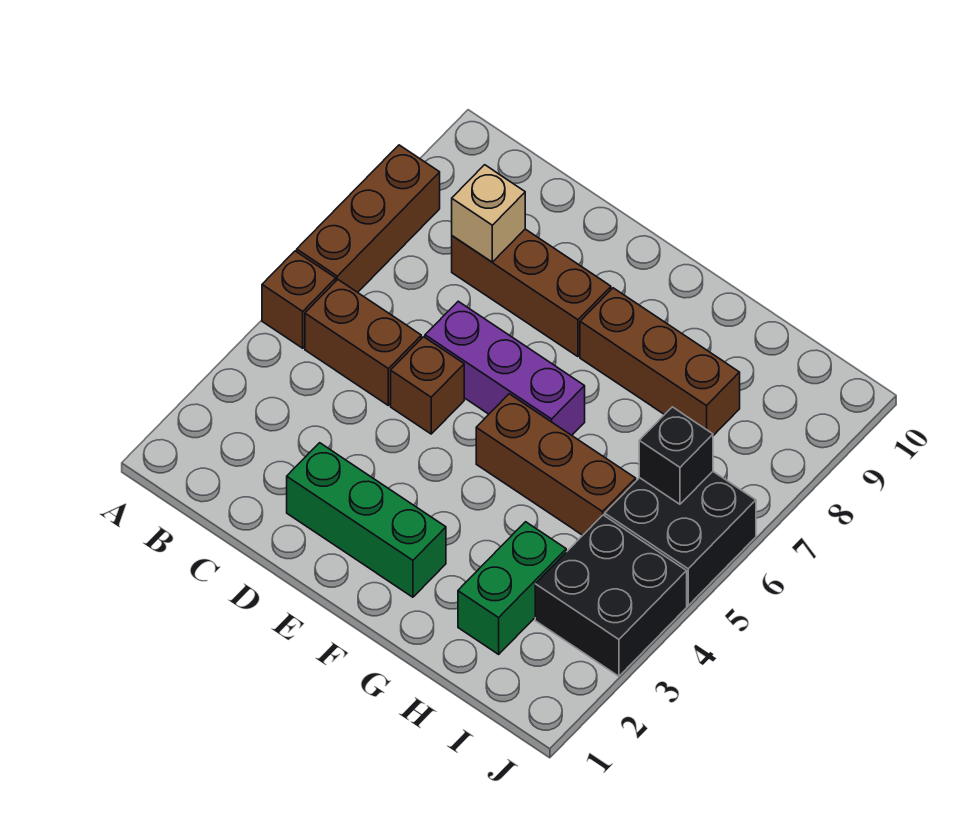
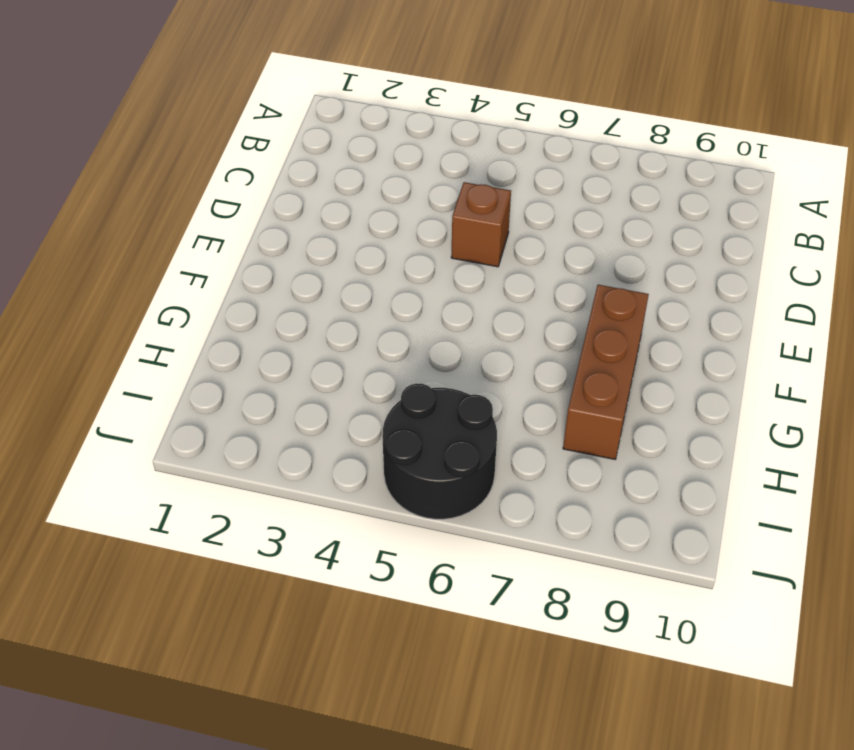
black round brick I5:J6 level 1 -> black brick I5:J6 level 1
none -> brown brick A5 level 1
none -> brown brick A6:A8 level 1
none -> brown brick B5:C5 level 1

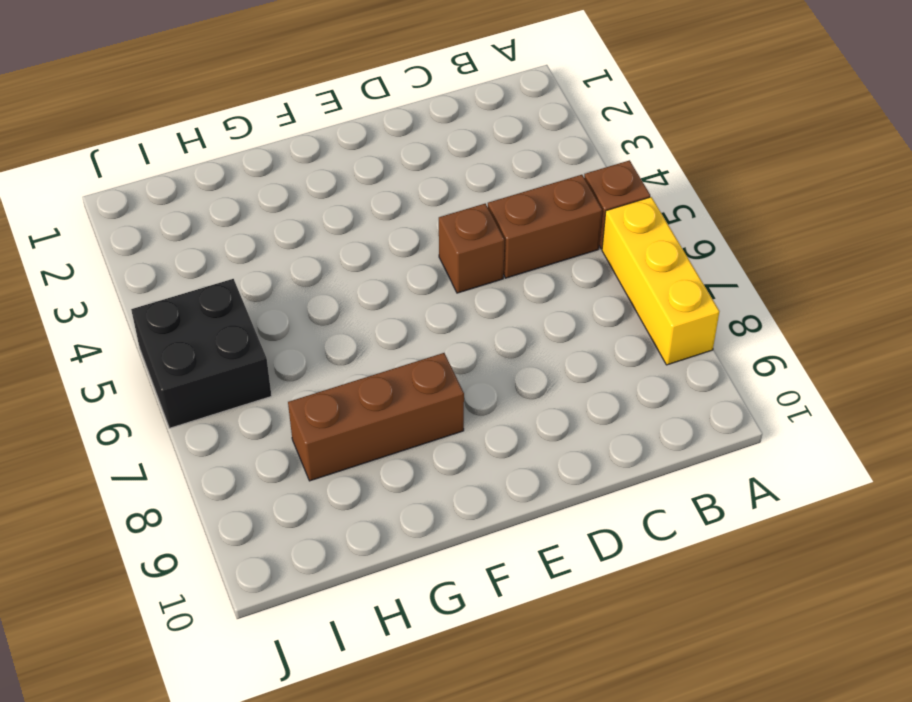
yellow brick A6:A8 level 1 -> brown brick A6:A8 level 1
none -> brown brick C8:E8 level 1
none -> green brick D2:F2 level 1
none -> purple brick D6:F6 level 1

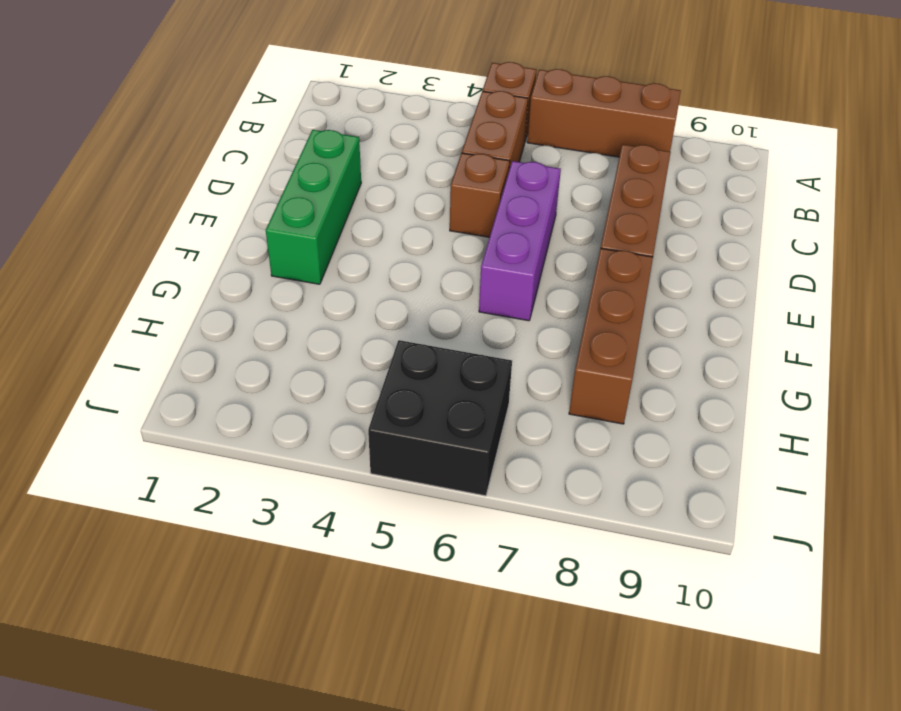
none -> brown brick F5:H5 level 1
none -> green brick H2:H3 level 1
none -> black brick I3:J4 level 1

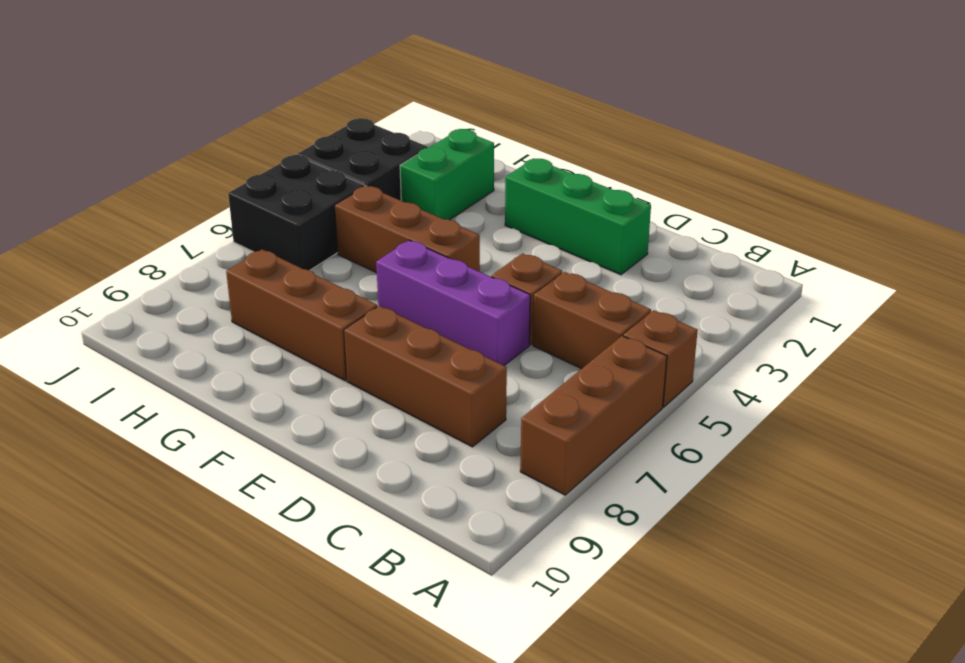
none -> tan brick C8 level 2
none -> black brick I6 level 2

